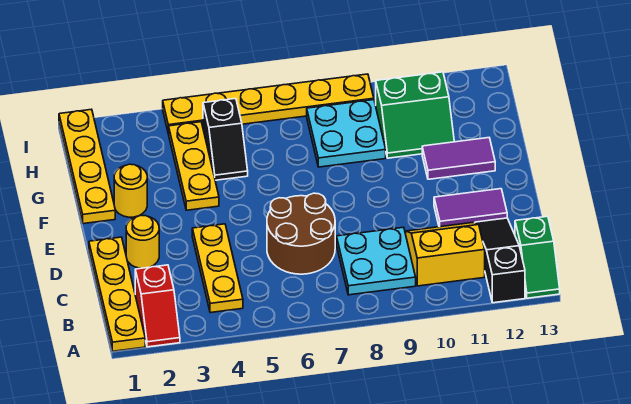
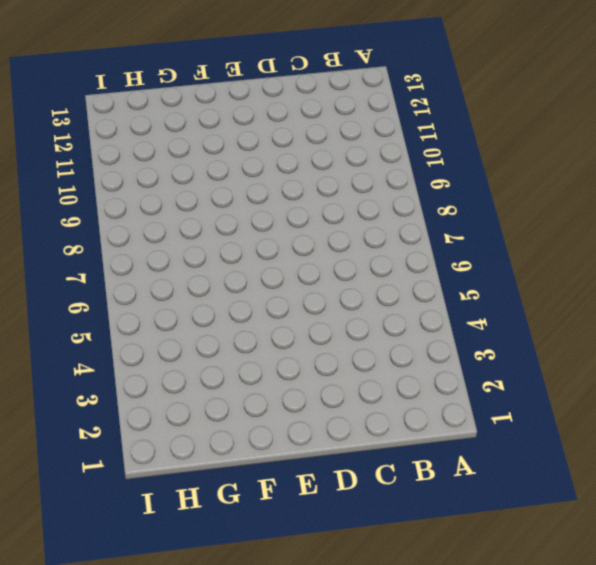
none -> yellow plate A1:D1 level 1
none -> red slope A2:B2 level 1 top B
none -> black slope A12:C12 level 1 top A

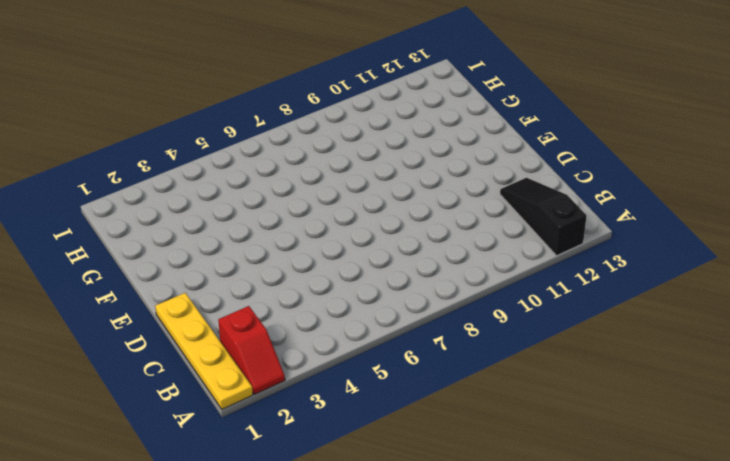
none -> green slope A13:B13 level 1 top B
none -> yellow plate B4:D4 level 1
none -> cyan plate B8:C9 level 1

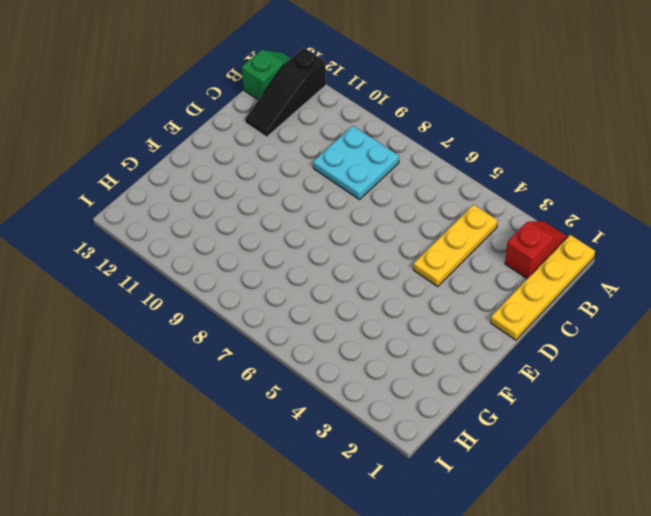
none -> yellow slope B10:C11 level 1 top B
none -> brown round brick C6:D7 level 1
none -> yellow round brick D2 level 1

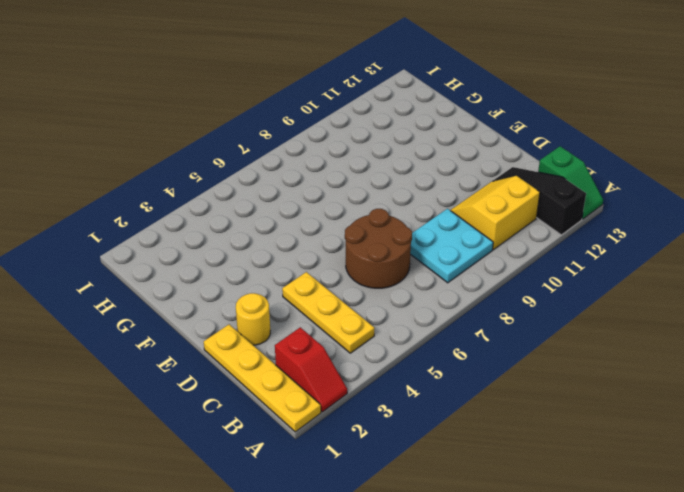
none -> purple tile D11:D12 level 1
none -> yellow plate F1:I1 level 1
none -> yellow round brick F2 level 1

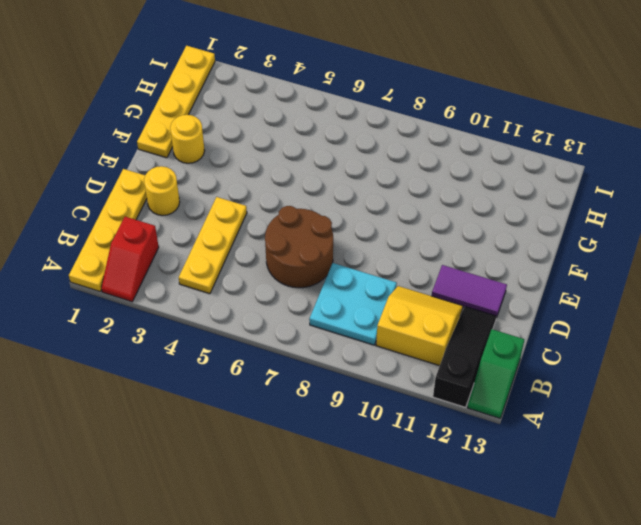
none -> yellow plate F4:H4 level 1
none -> purple tile F11:F12 level 1
none -> black slope G5:H5 level 1 top H

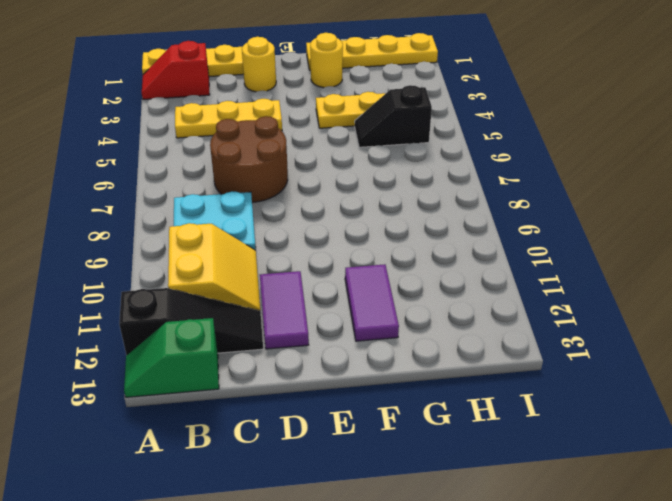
none -> cyan plate G8:H9 level 1
none -> green slope G10:H11 level 1 top H
none -> yellow plate I4:I9 level 1

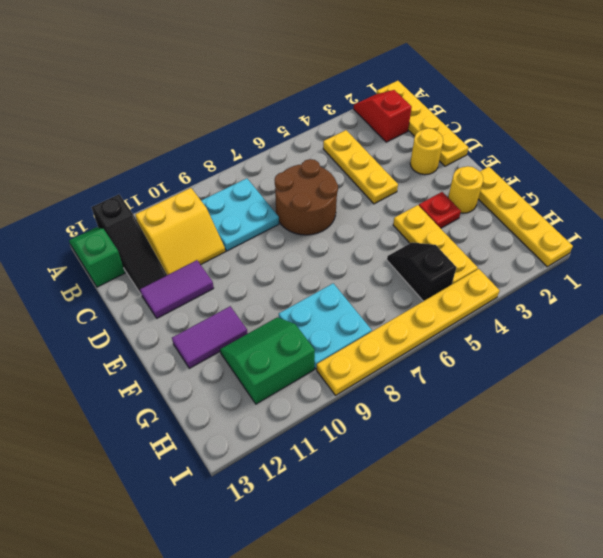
red plate F3 level 1 -> none

